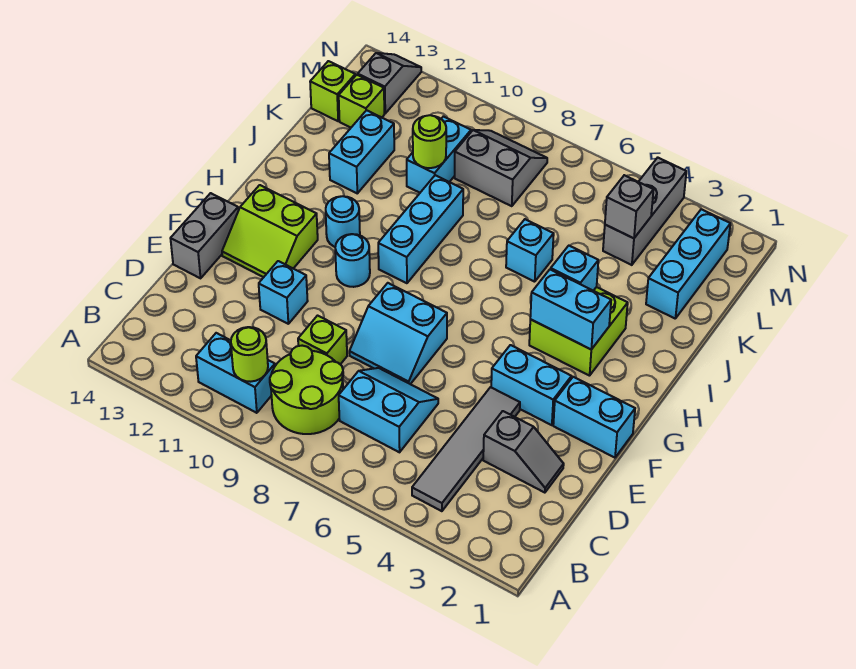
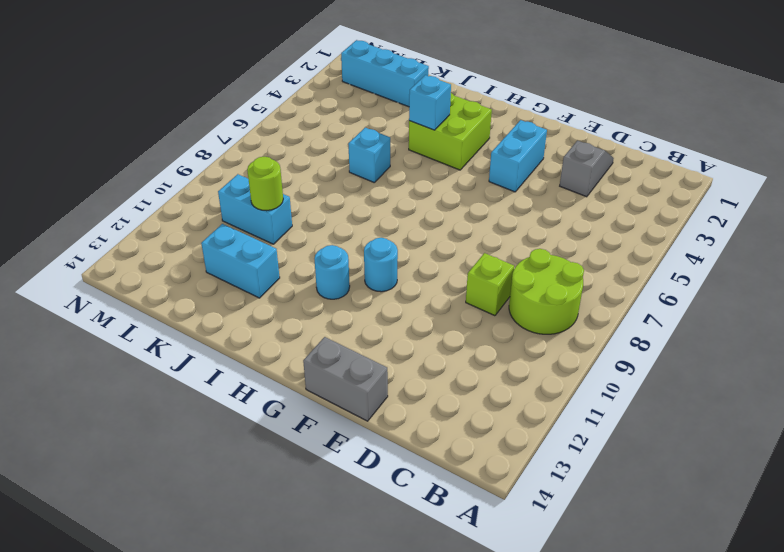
none -> grey tile B4:E4 level 1
none -> cyan brick B10:B11 level 1
none -> cyan slope C6:D7 level 1 top C
none -> cyan slope E7:F8 level 1 top F

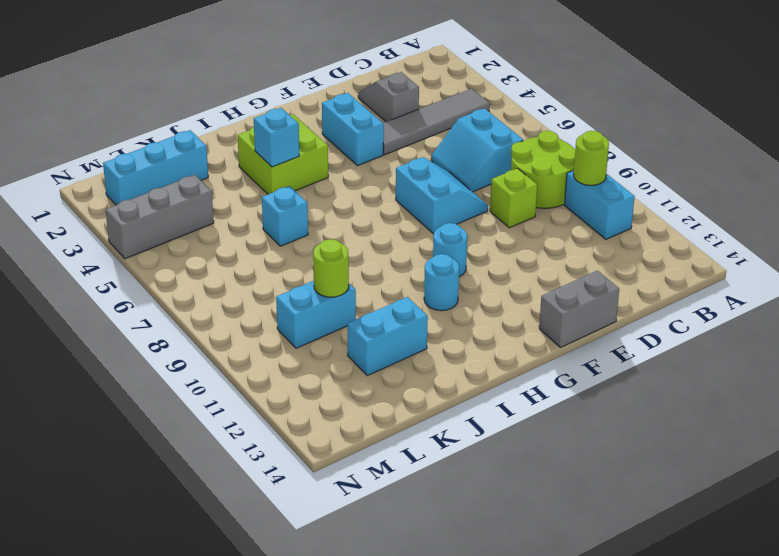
none -> cyan brick E11 level 1
none -> cyan brick F1:F2 level 1
none -> lime slope F12:G13 level 1 top G
none -> cyan brick H9:J9 level 1

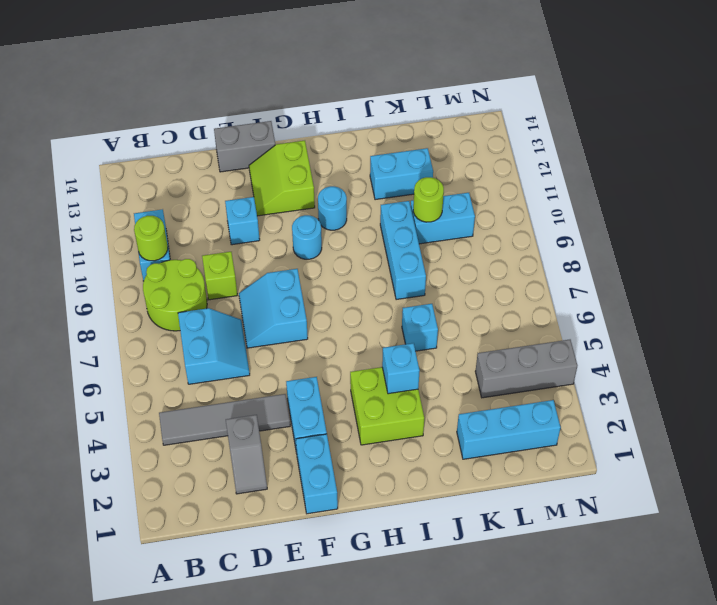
cyan brick J8:J10 level 1 -> cyan brick H9:J9 level 1
none -> grey slope L8:M9 level 1 top L
none -> lime brick L13 level 1
none -> lime brick L14 level 1
none -> grey slope M13:N13 level 1 top M

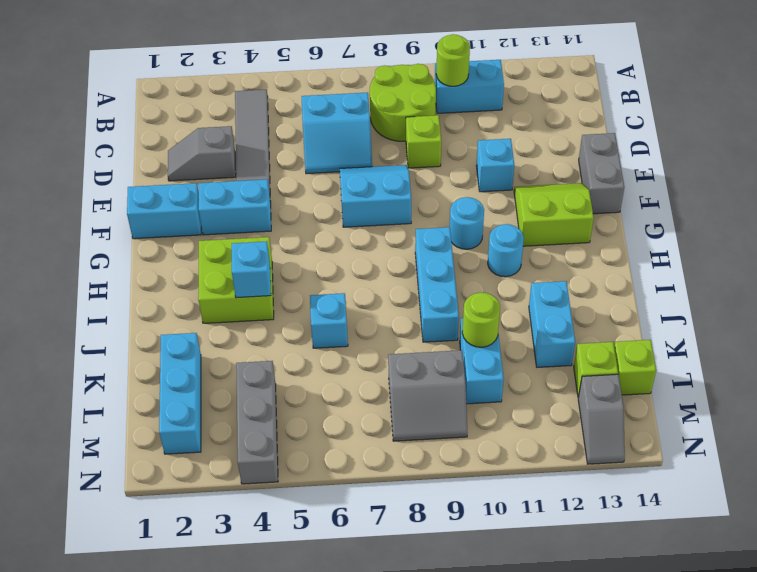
none -> cyan brick H3:H4 level 2
none -> grey brick L4 level 2

